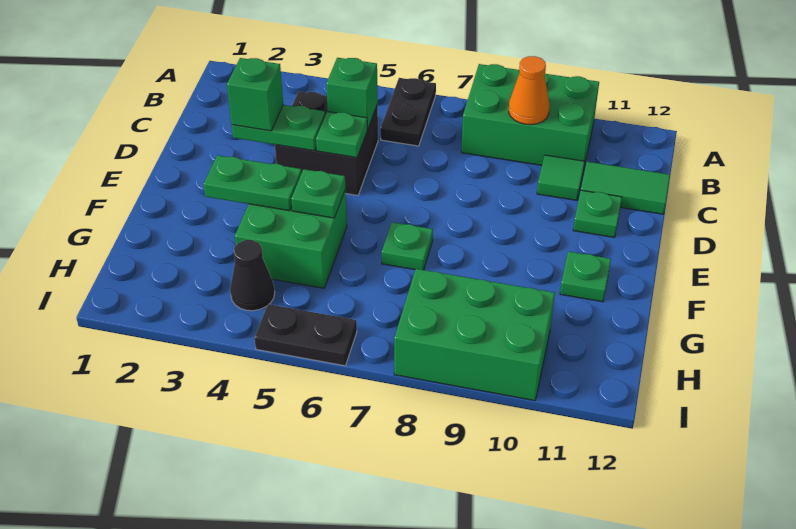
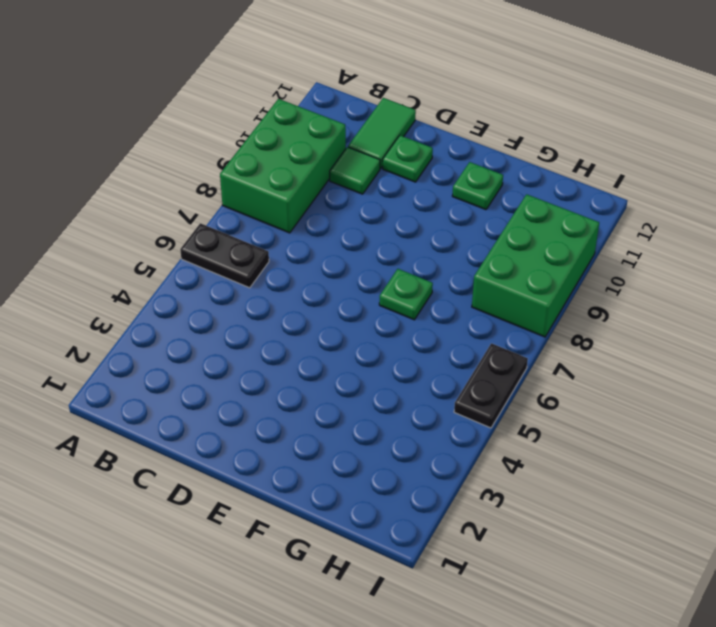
none -> black brick C4:D5 level 1
none -> green brick F4:G5 level 1
none -> black cone H4 level 1

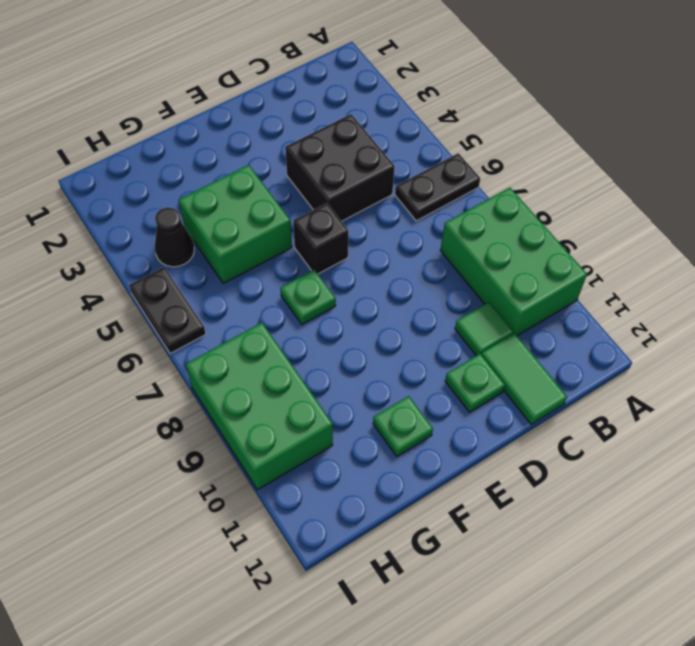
black brick E6 level 1 -> none
none -> orange cone B9 level 2
none -> green brick C5 level 2
none -> green plate D3:D4 level 2

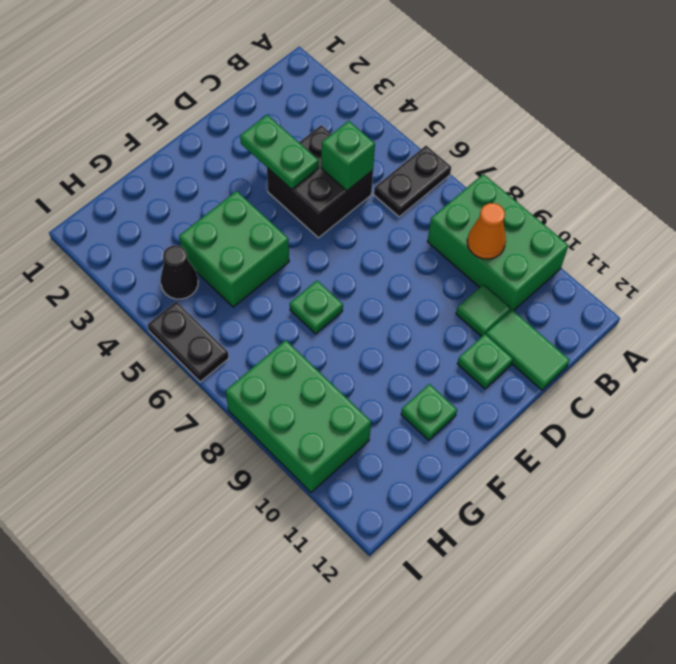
none -> green plate D5 level 2
none -> green plate F3:F4 level 2
none -> green plate F5 level 2

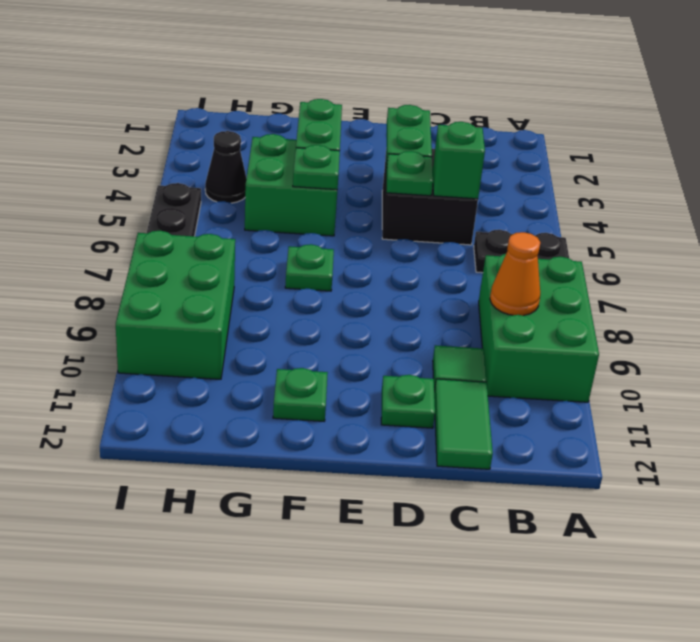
none -> green brick D3 level 3

